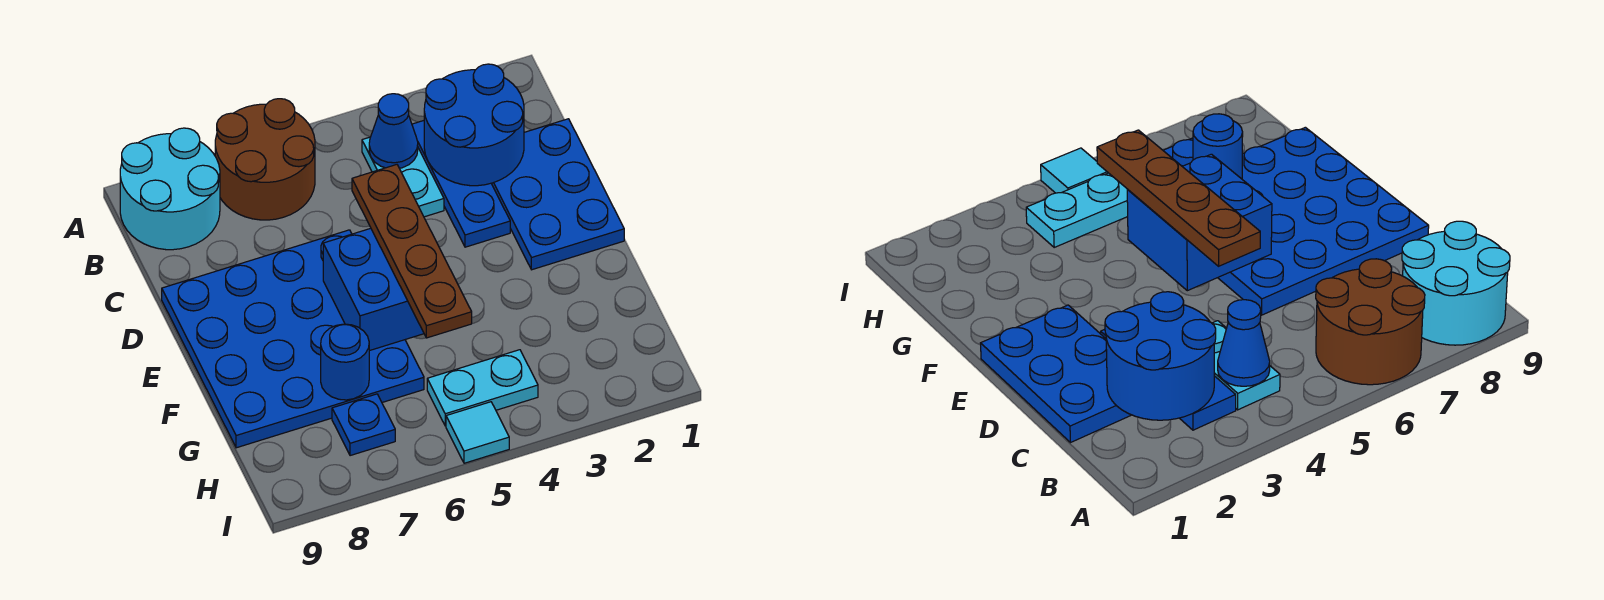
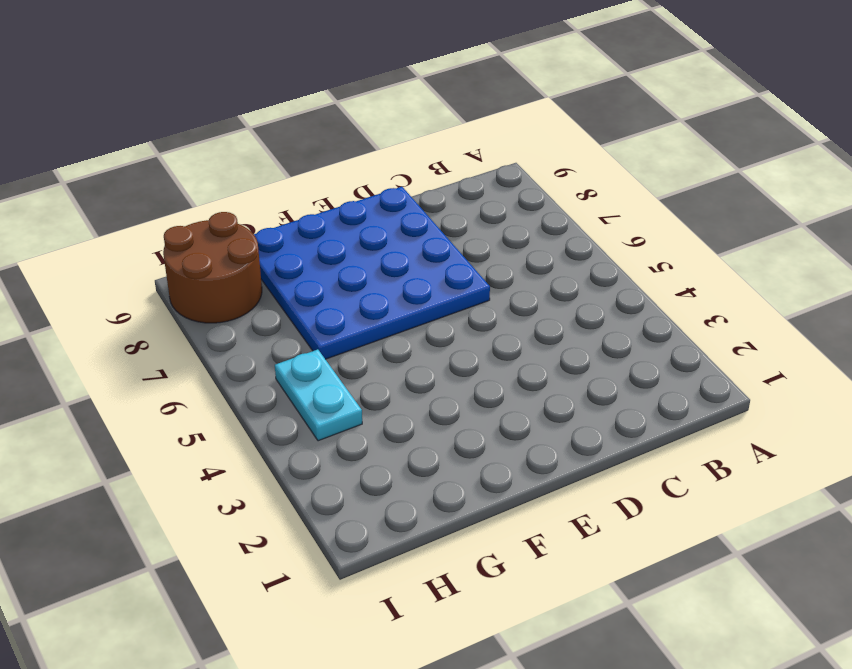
brown round brick H8:I9 level 1 -> brown round brick A6:B7 level 1
none -> cyan round brick A8:B9 level 1
none -> blue plate B3:D3 level 1
none -> cyan plate B4:C4 level 1

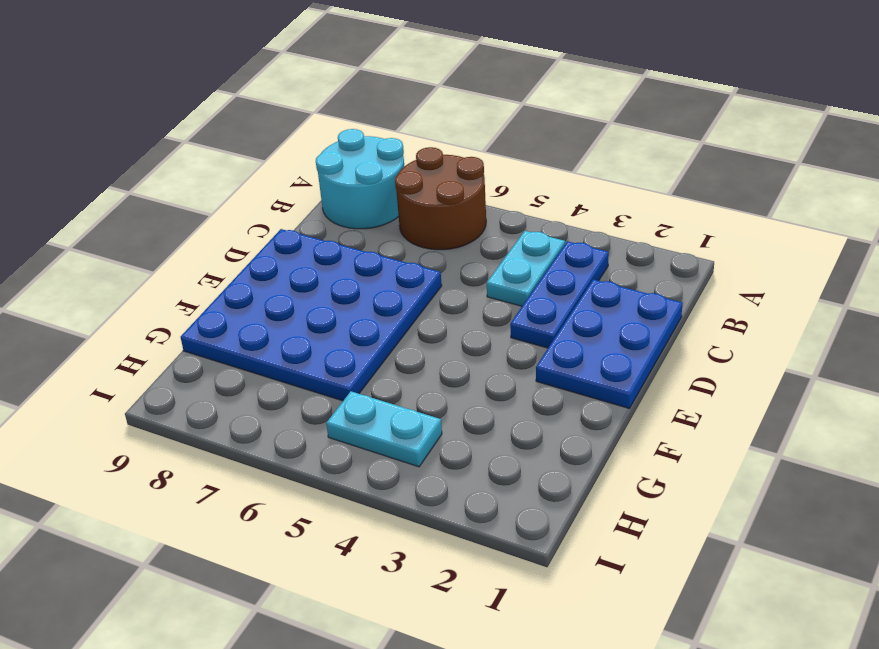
none -> blue plate H7 level 1
none -> cyan tile I5 level 1
none -> blue round brick B2:C3 level 2

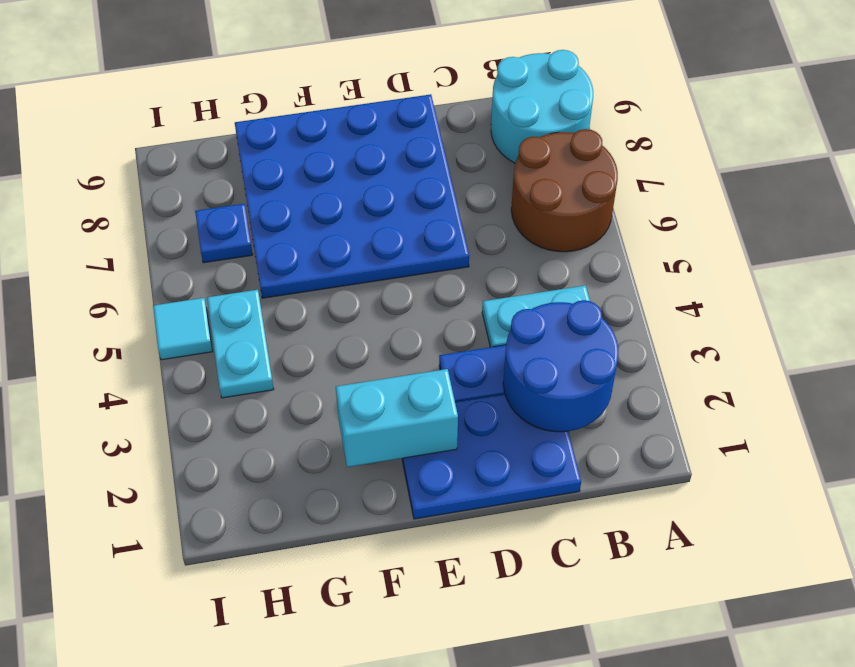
cyan brick E2:F2 level 2 -> none
none -> blue cone B4 level 2
none -> blue brick E5:F6 level 2
none -> blue round brick G7 level 2

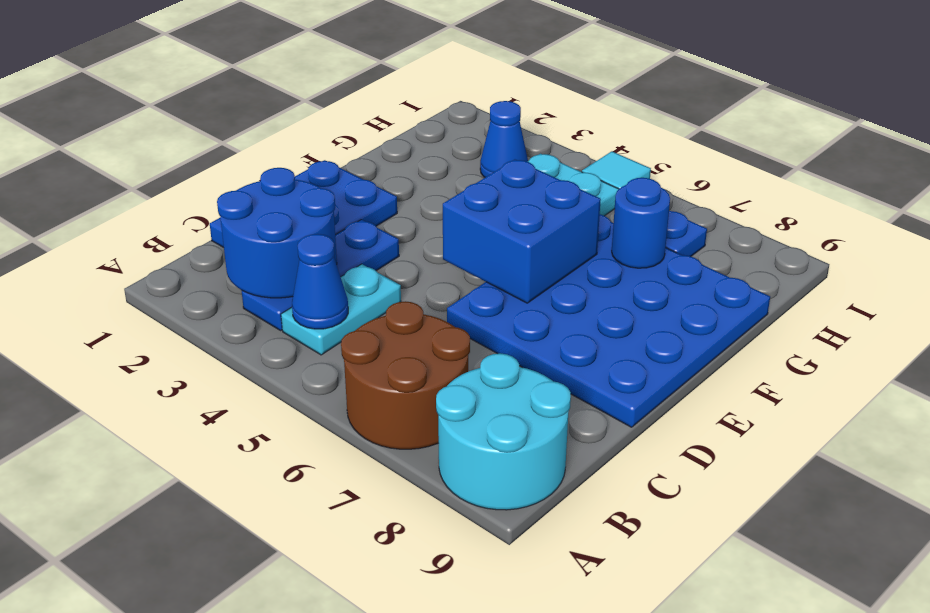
blue cone H3 level 1 -> none
none -> brown plate D5:G5 level 3

